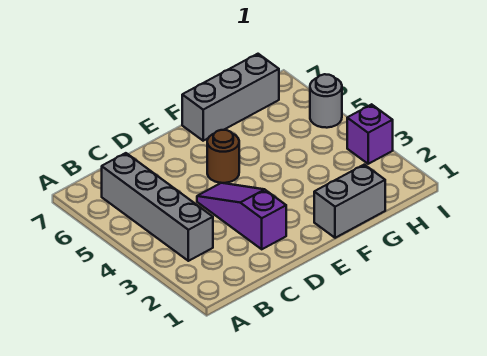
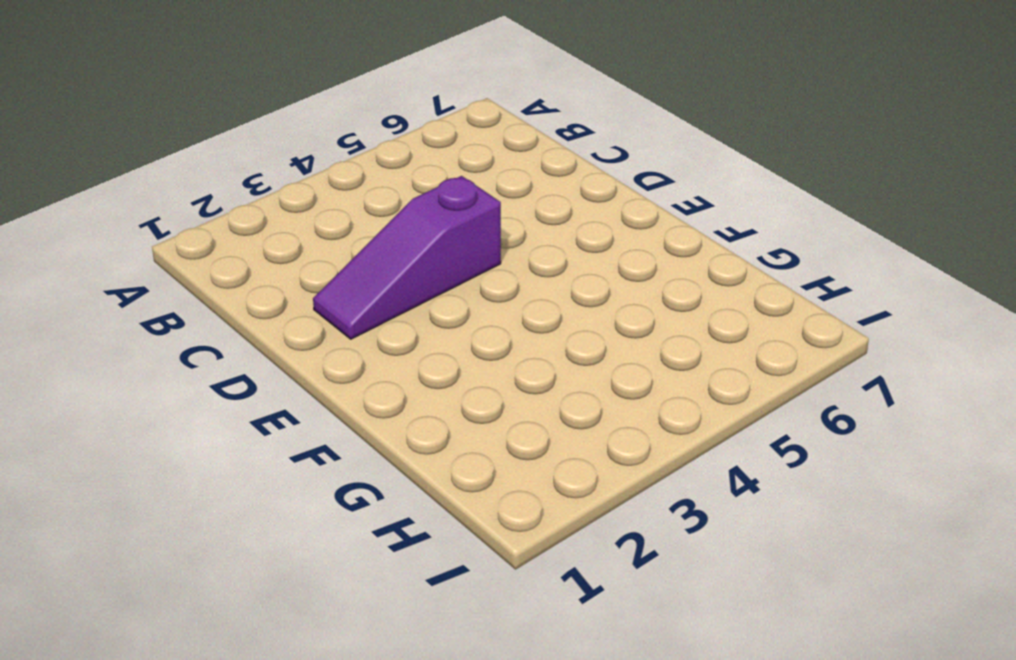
purple slope D2:D4 level 1 top 4 -> purple slope D2:D4 level 1 top 2
none -> grey brick B3:B6 level 1
none -> brown round brick E5 level 1

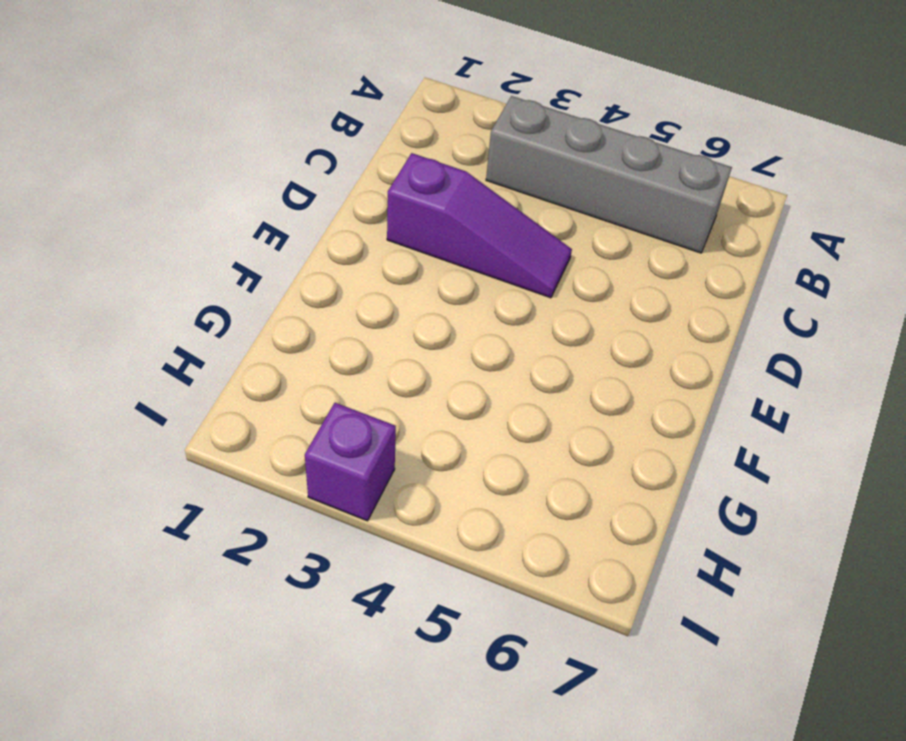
none -> brown round brick E5 level 1
none -> grey brick F1:G1 level 1

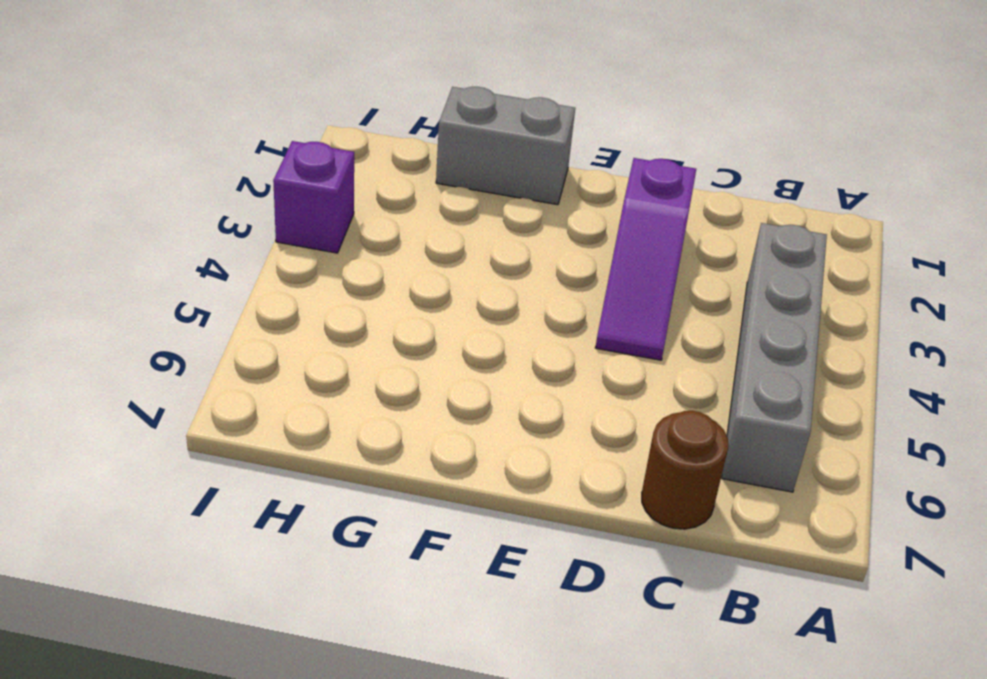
brown round brick C7 level 1 -> brown round brick E5 level 1
none -> grey brick F7:H7 level 1
none -> grey round brick I5 level 1

